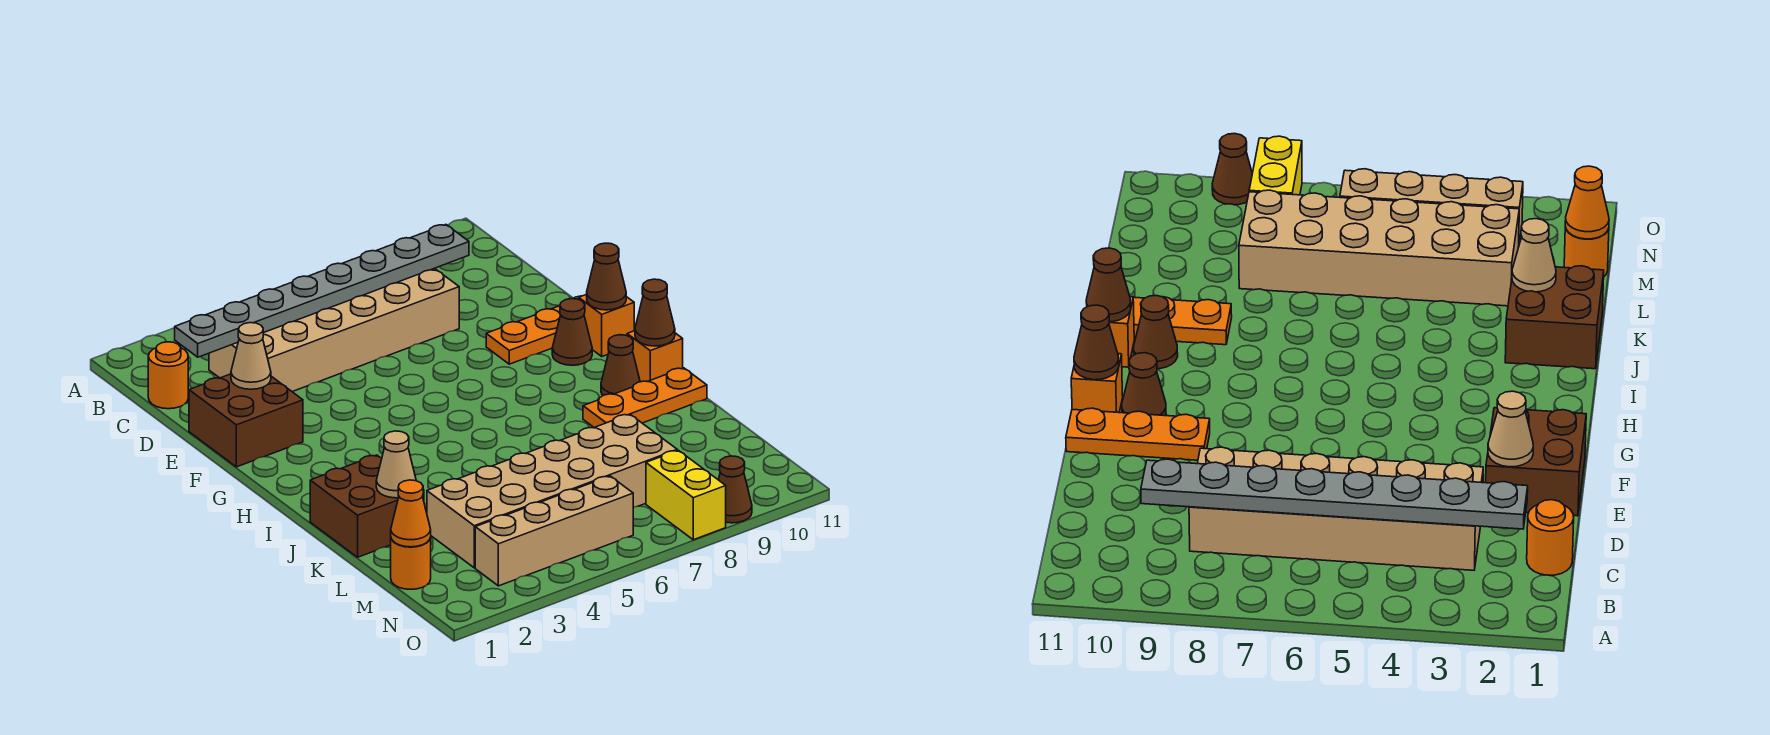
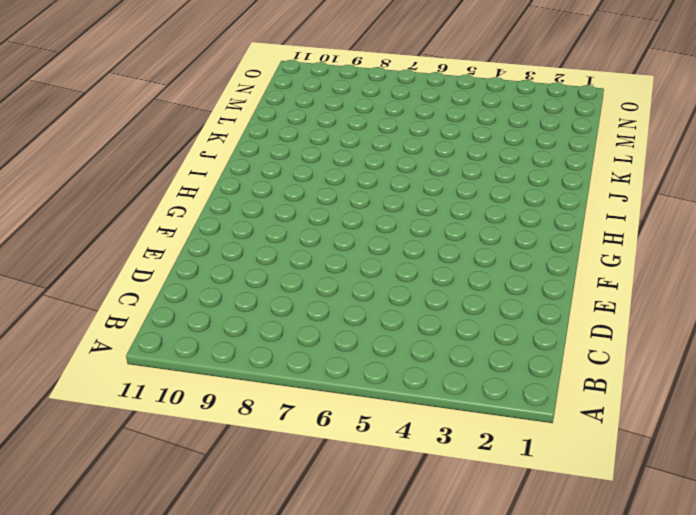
none -> orange round brick C1 level 1
none -> tan brick C3:D8 level 1
none -> brown brick E1:F2 level 1

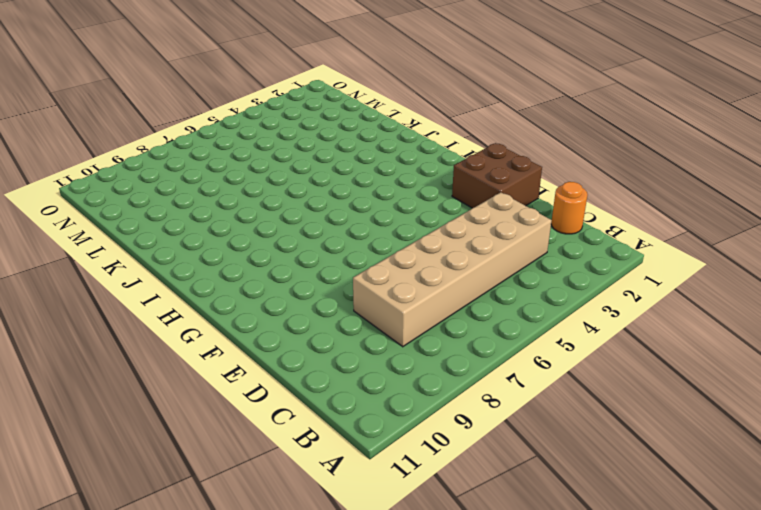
none -> orange plate F9:F11 level 1
none -> brown cone G10 level 1
none -> orange brick G11 level 1

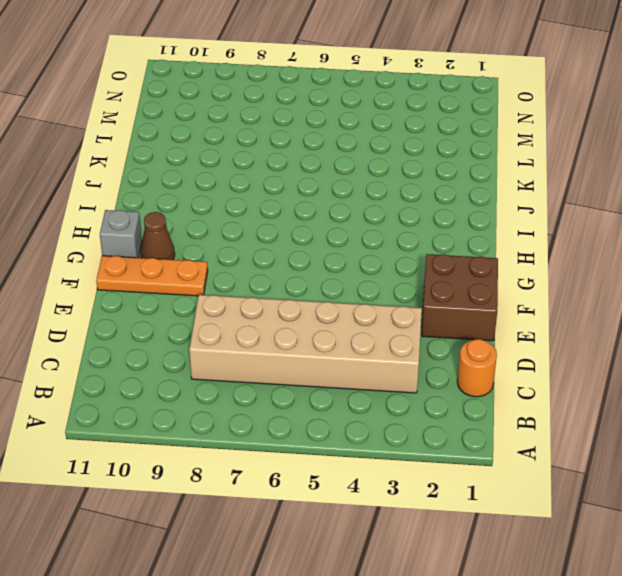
grey brick G11 level 1 -> orange brick G11 level 1
none -> brown cone I10 level 1
none -> orange brick I11 level 1
none -> brown brick J1:K2 level 1

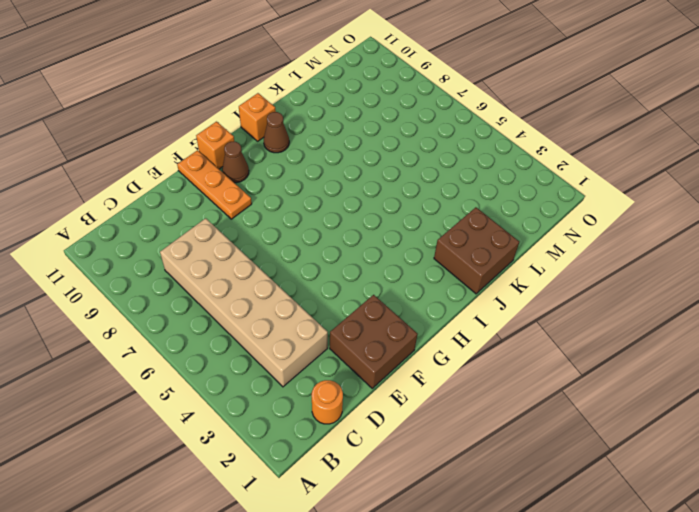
none -> orange plate J9:J11 level 1
none -> tan brick L3:M8 level 1
none -> orange round brick M1 level 1

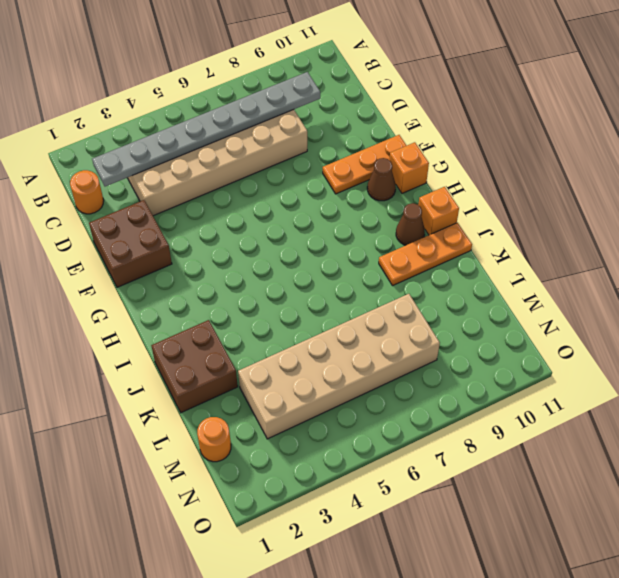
none -> tan brick N3:N6 level 1
none -> yellow brick N8:O8 level 1
none -> brown cone O9 level 1

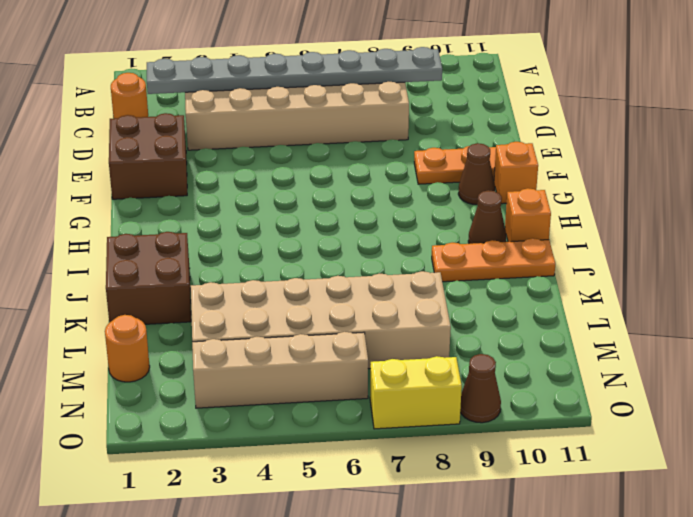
yellow brick O7:O8 level 1 -> yellow brick N8:O8 level 1
none -> tan cone E2 level 2
none -> brown cone G11 level 2
none -> brown cone I11 level 2

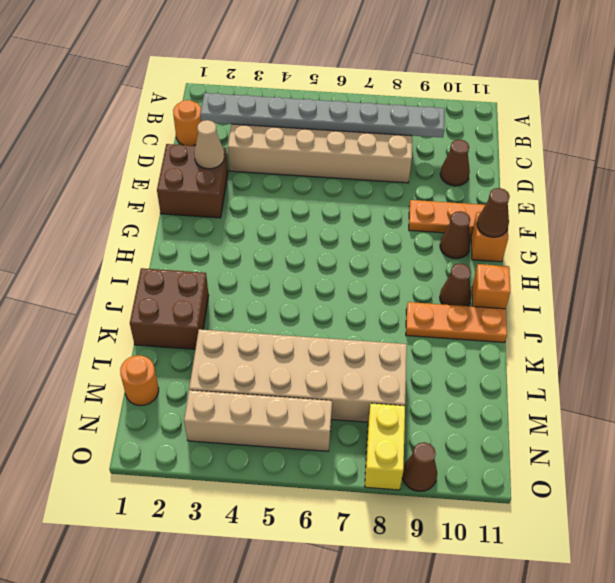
brown cone D10 level 1 -> brown cone I11 level 2
none -> tan cone K2 level 2
none -> orange cone M1 level 2

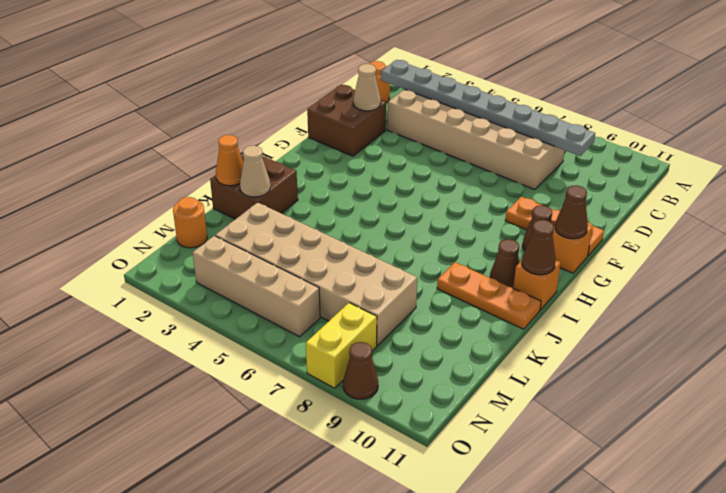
orange cone K1 level 2 -> orange cone M1 level 2

